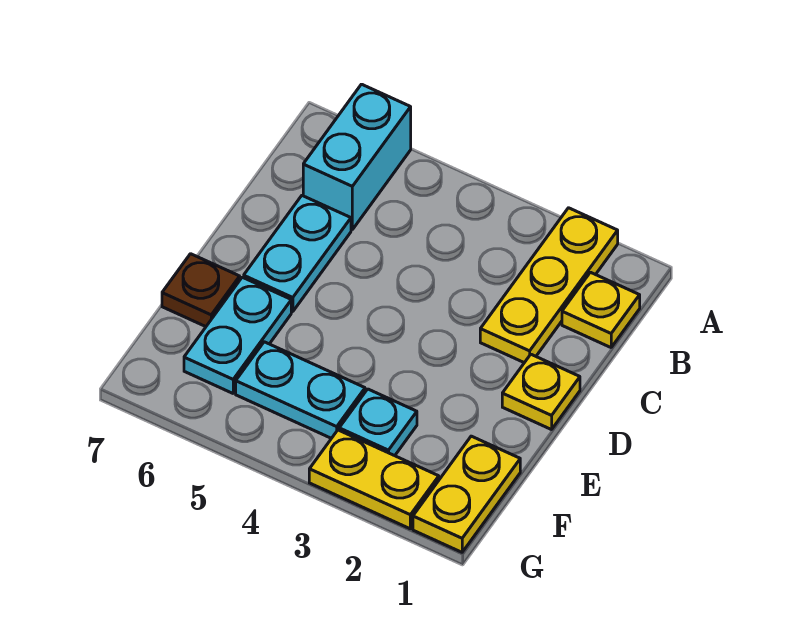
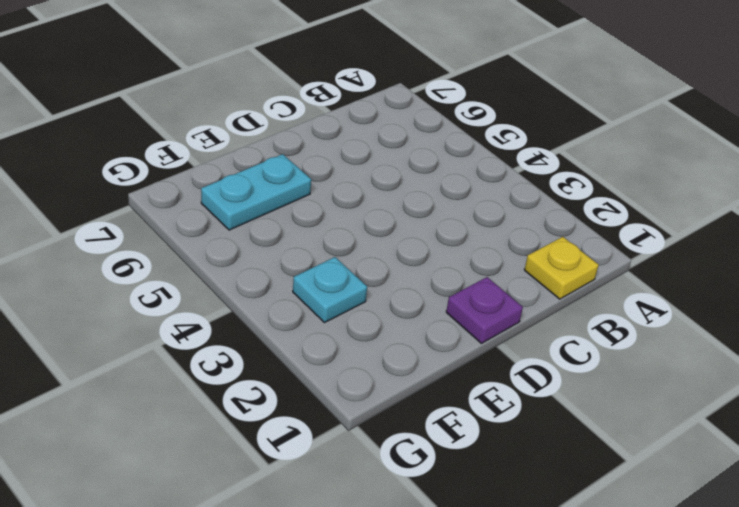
purple plate D1 level 1 -> yellow plate D1 level 1
none -> yellow plate A2:C2 level 1
none -> cyan brick A6:B6 level 1

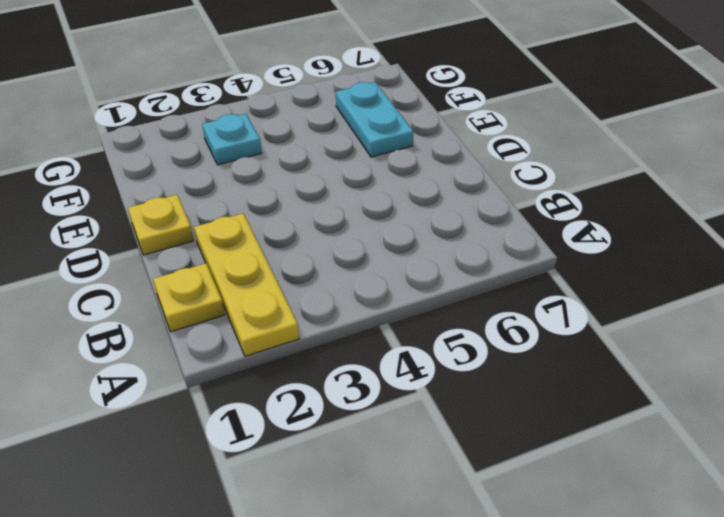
none -> cyan brick A6:B6 level 1
none -> cyan plate C6:D6 level 1

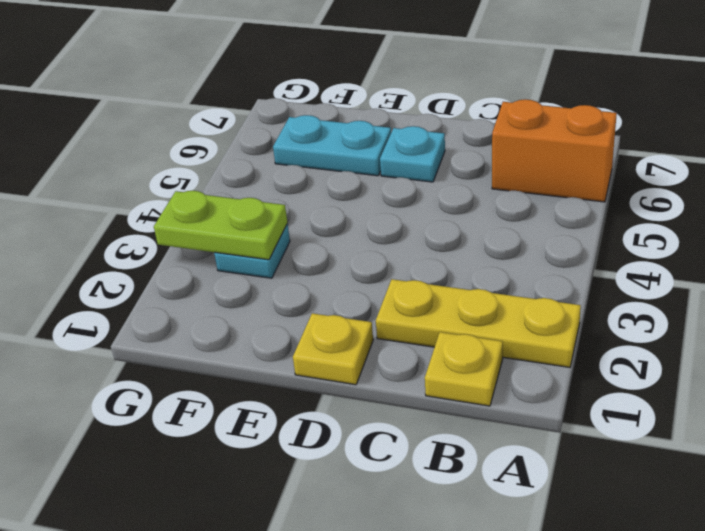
orange brick A6:B6 level 1 -> cyan brick A6:B6 level 1
cyan plate D6 level 1 -> cyan plate C6:D6 level 1
lime plate F3:G3 level 2 -> none
none -> brown plate E7 level 1
none -> yellow plate F1:G1 level 1

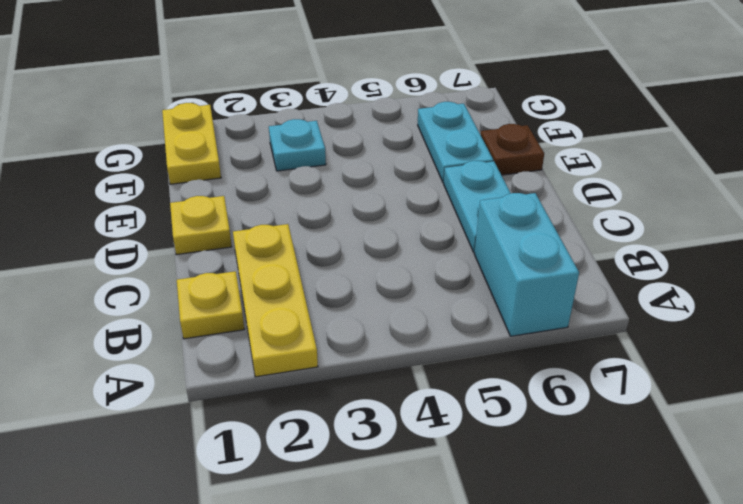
none -> cyan plate F4:F5 level 1
none -> yellow plate G2:G3 level 1

